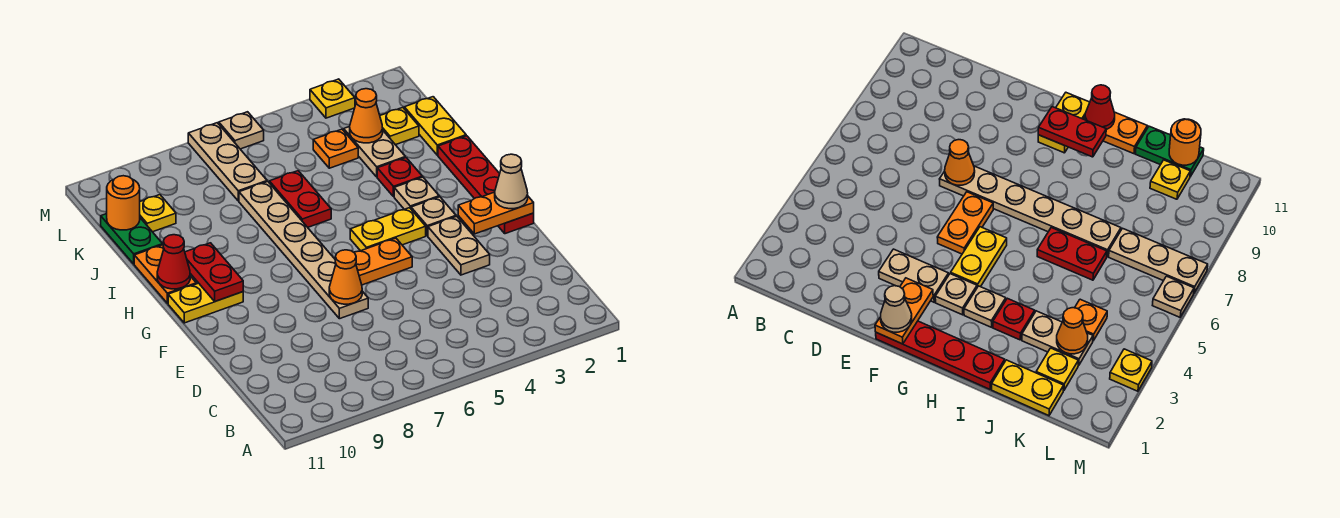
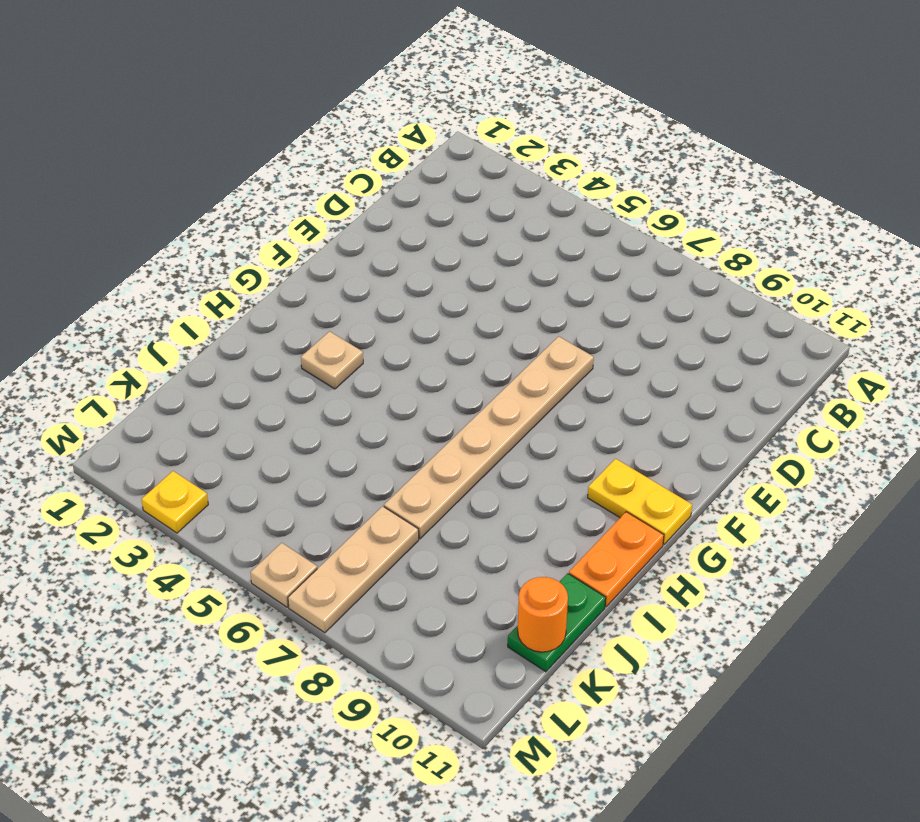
none -> tan plate E3:F3 level 1
none -> red plate F1:I1 level 1
none -> orange plate F5:F6 level 1

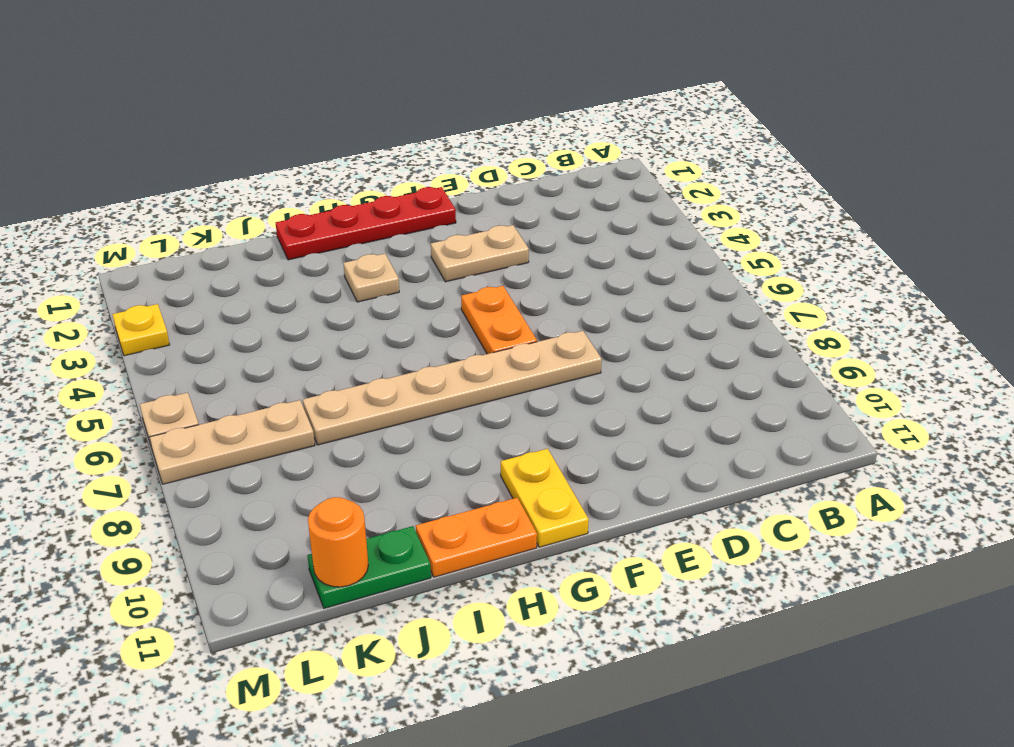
none -> tan plate G3 level 1
none -> yellow plate G4:G5 level 1
none -> red plate I3 level 1

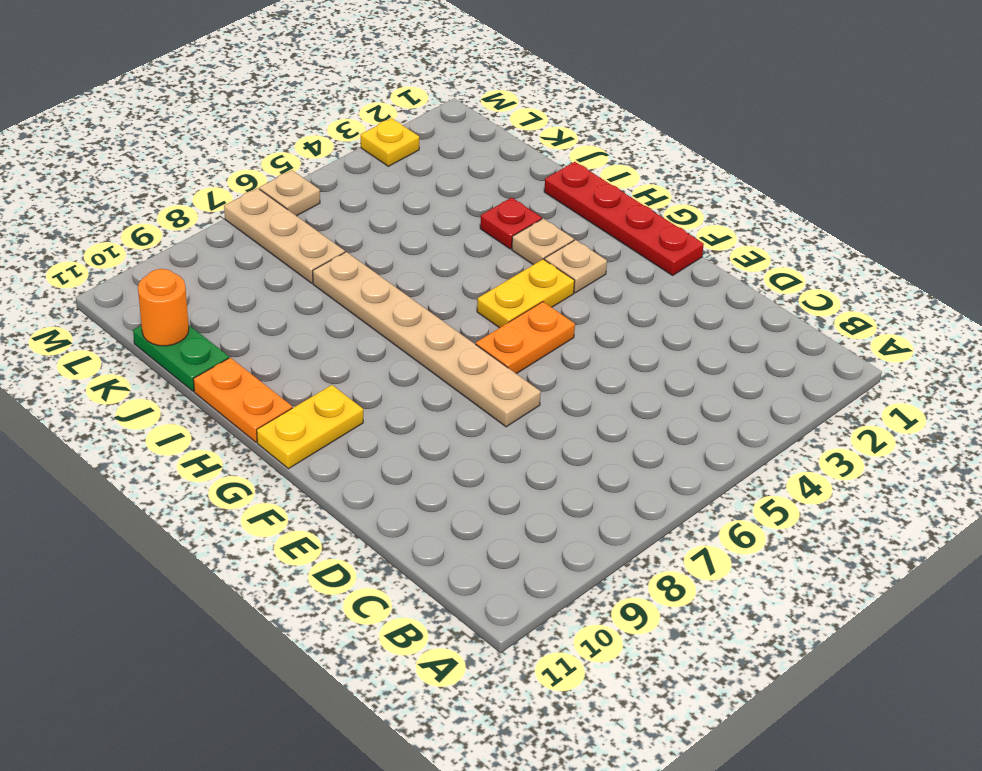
none -> tan plate E3:F3 level 1
none -> red plate I6:J6 level 1
none -> yellow plate J1:K1 level 1

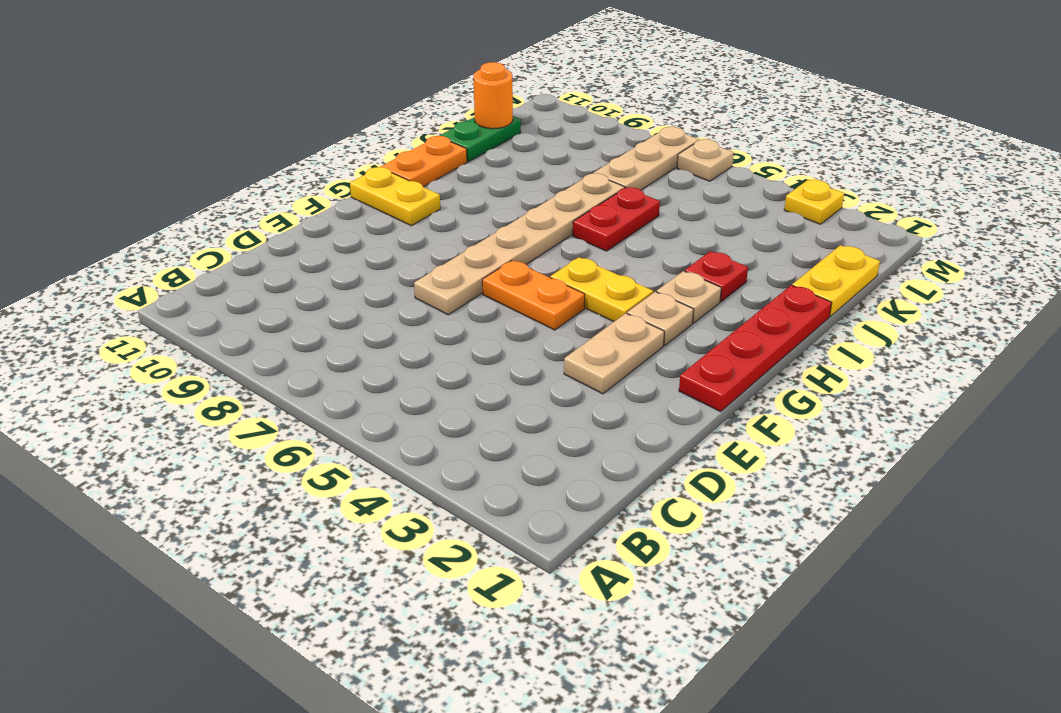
none -> tan plate J3:K3 level 1
none -> yellow plate K2 level 1
none -> orange plate K4 level 1

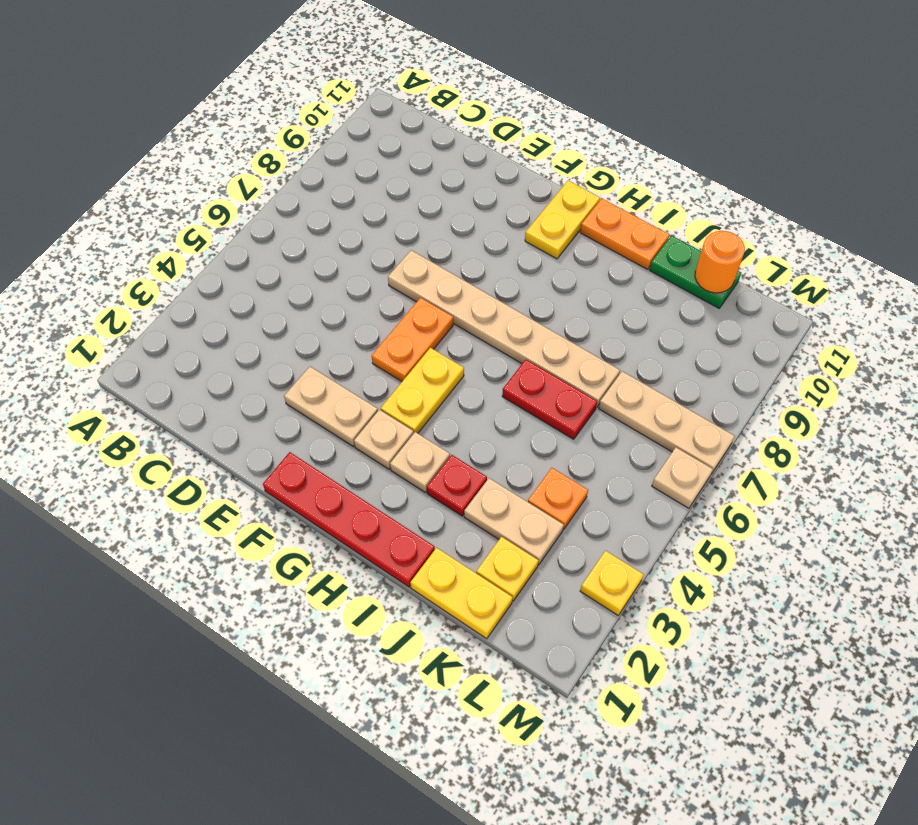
none -> yellow plate K10 level 1
none -> orange cone E7 level 2
none -> orange plate F1:F2 level 2

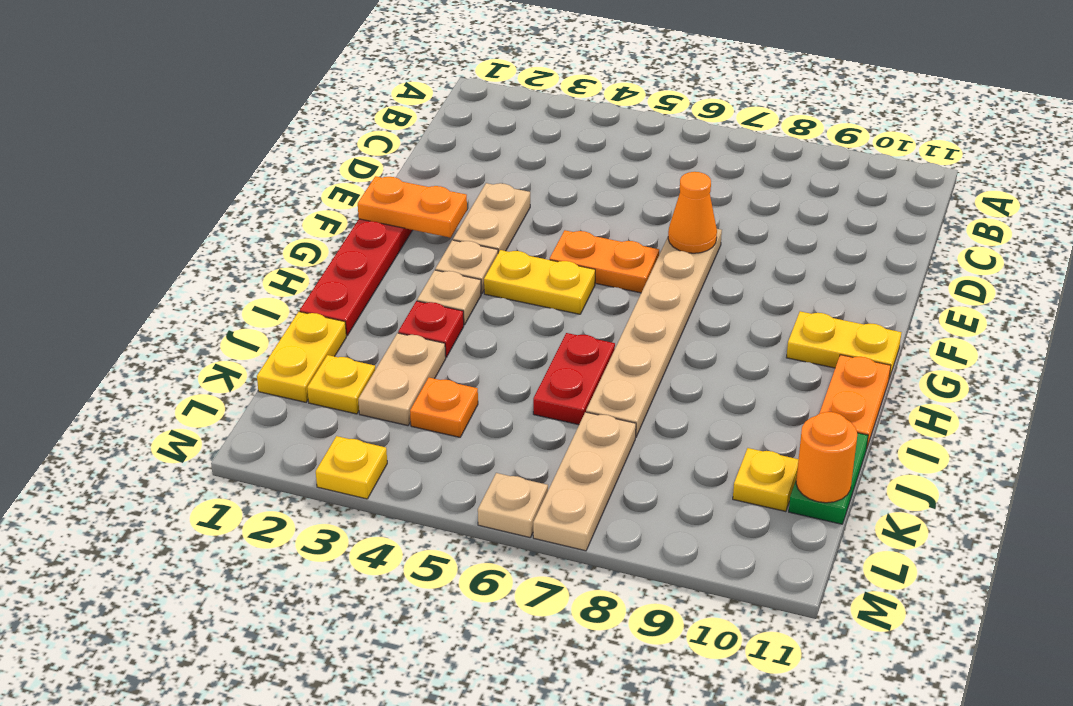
none -> red plate G10:H10 level 2
none -> red cone H11 level 2
none -> orange cone K3 level 2

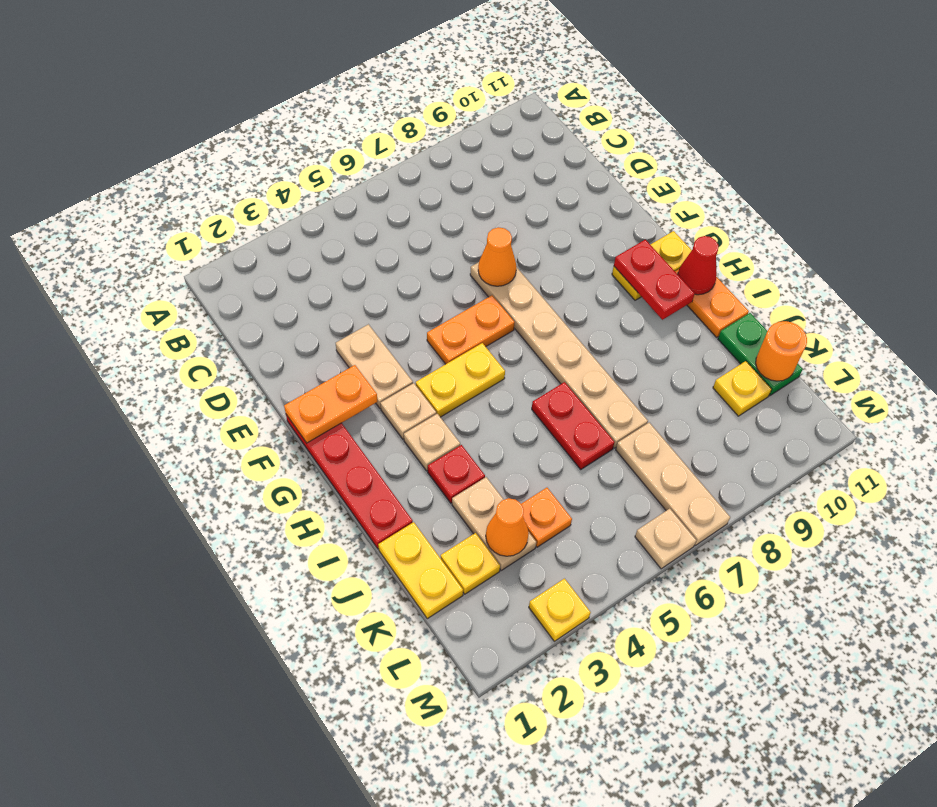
none -> tan cone F1 level 3

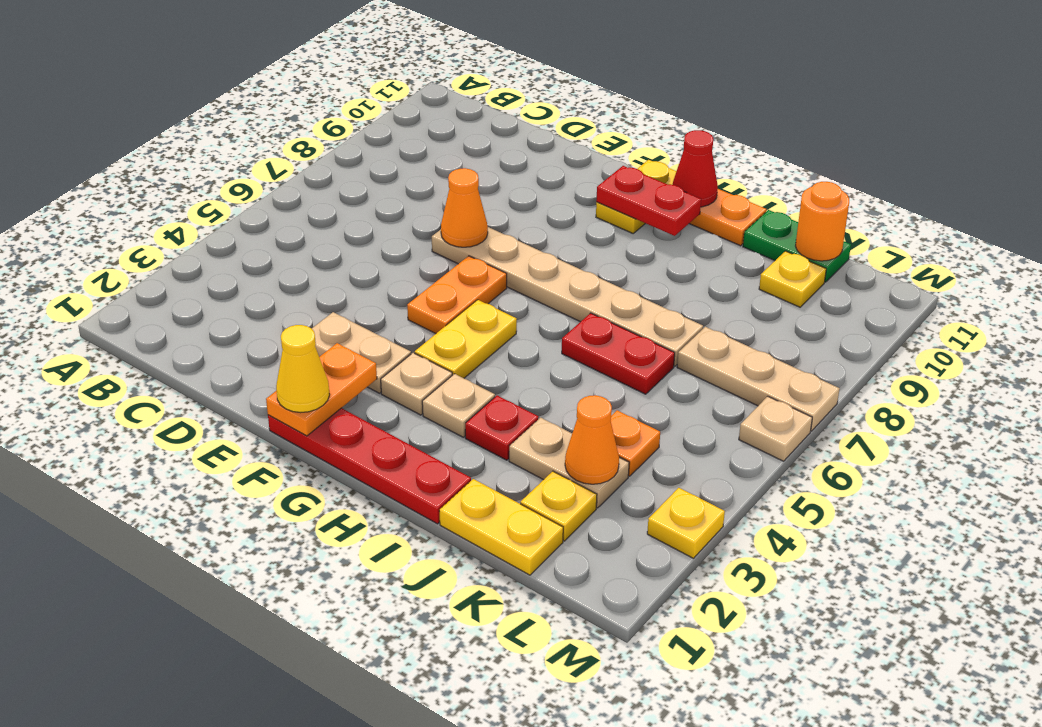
yellow cone F1 level 3 -> tan cone F1 level 3

